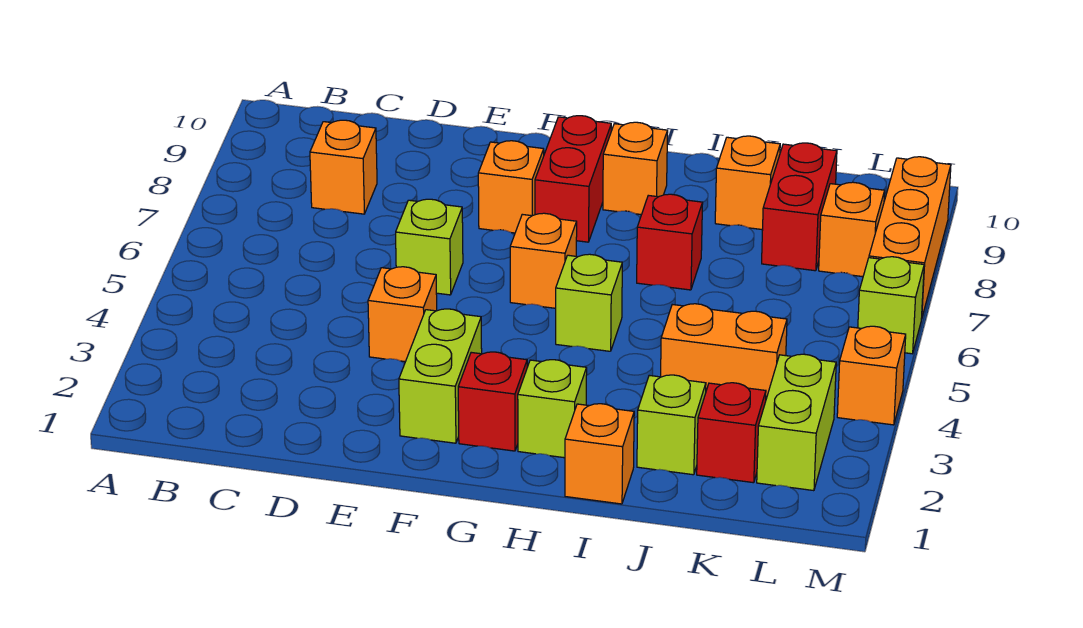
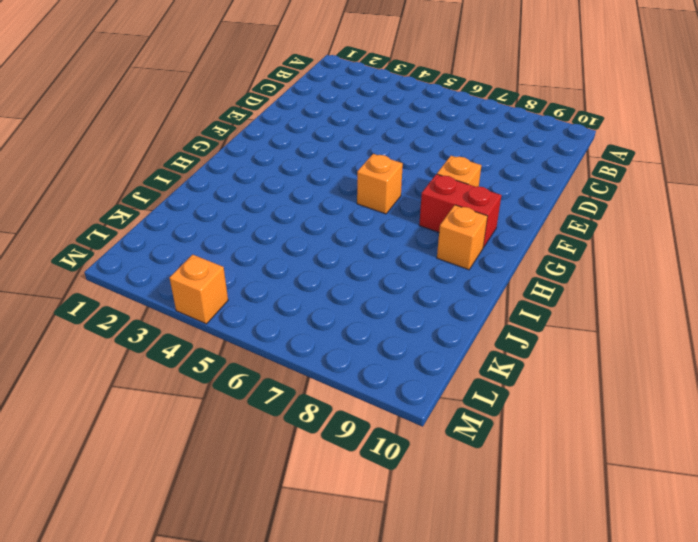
none -> orange brick C8 level 1
none -> orange brick E4 level 1
none -> lime brick E6 level 1

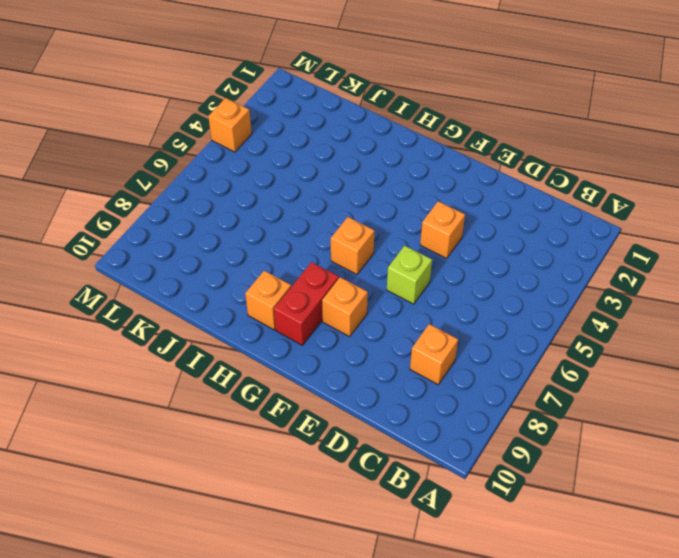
none -> lime brick F2:F3 level 1
none -> red brick G2 level 1
none -> lime brick H2 level 1

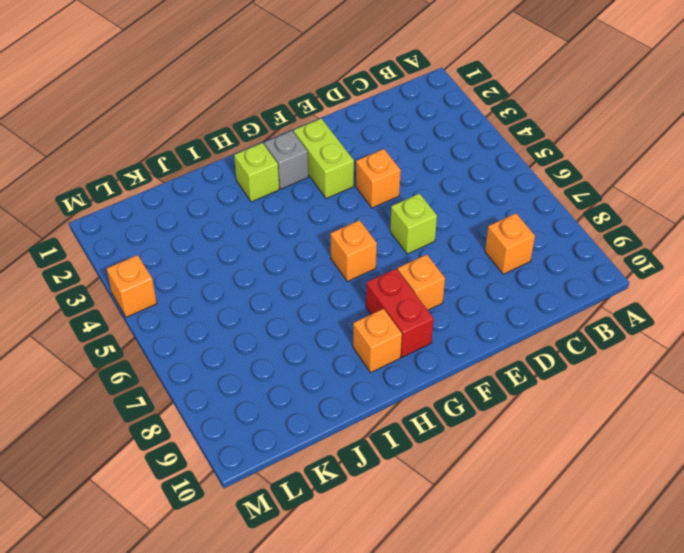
grey brick G2 level 1 -> red brick G2 level 1
none -> lime brick H5 level 1
none -> orange brick I1 level 1
none -> red brick I7 level 1

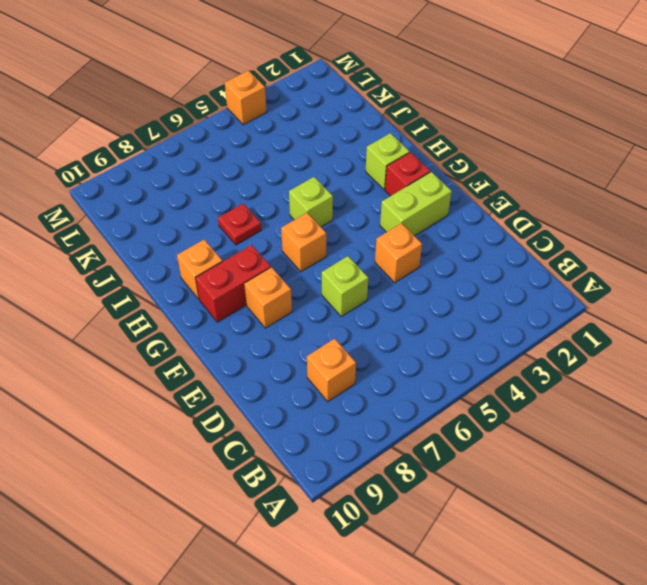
red plate I7 level 1 -> red brick I7 level 1
none -> orange brick I1 level 1
none -> lime brick J2 level 1
none -> orange brick J4:K4 level 1

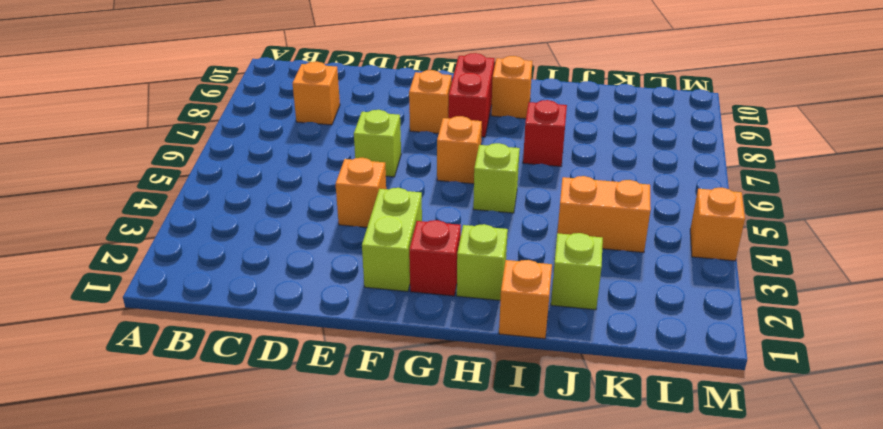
none -> orange brick J9 level 1
none -> red brick K2 level 1
none -> red brick K8:K9 level 1

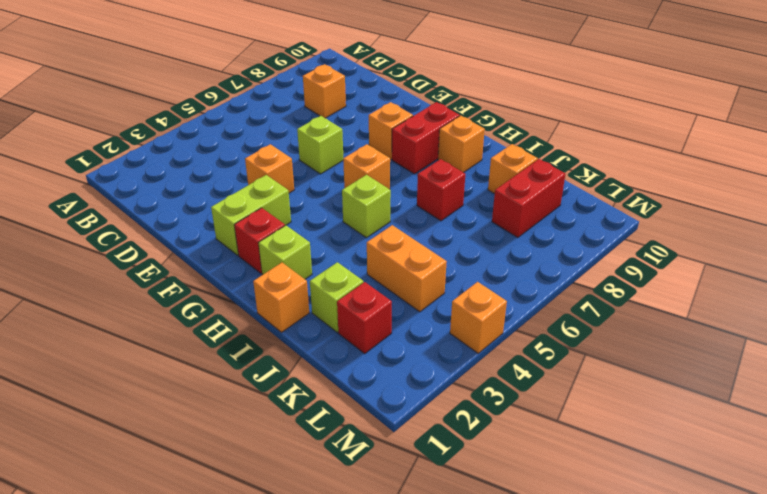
none -> lime brick L2:L3 level 1
none -> orange brick L8 level 1
none -> lime brick M6 level 1

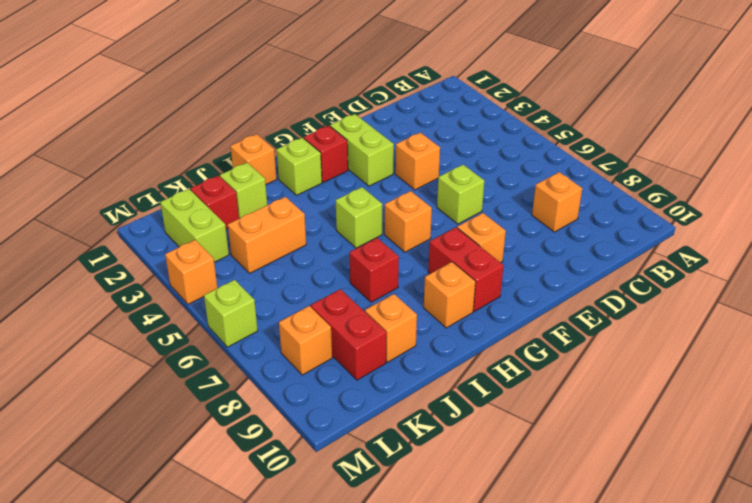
none -> orange brick M7:M9 level 1

